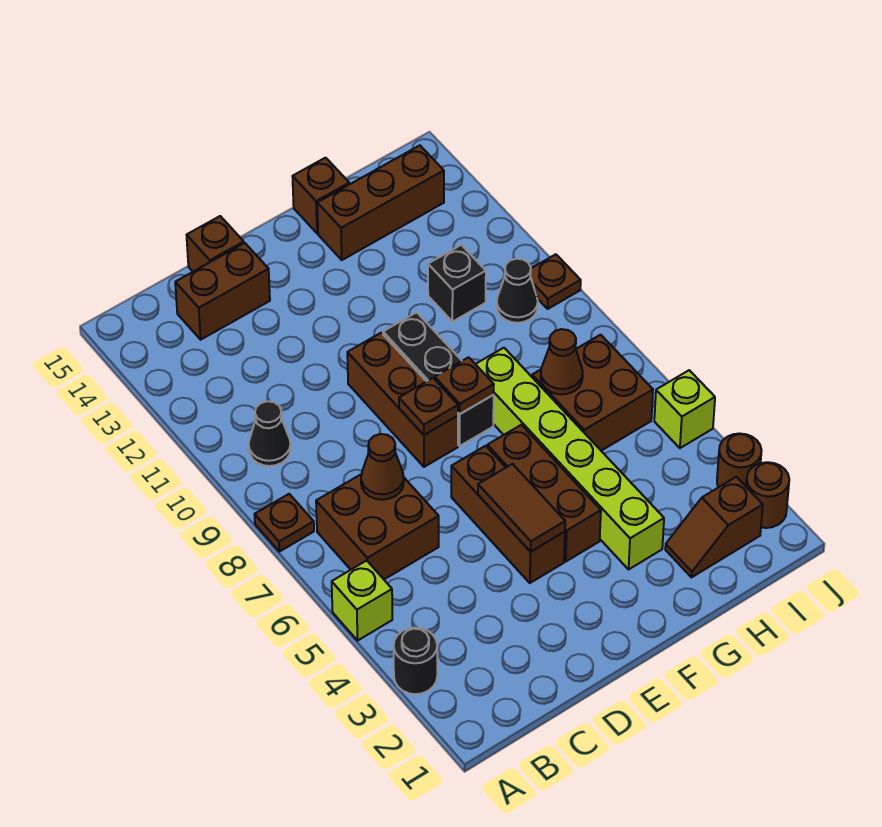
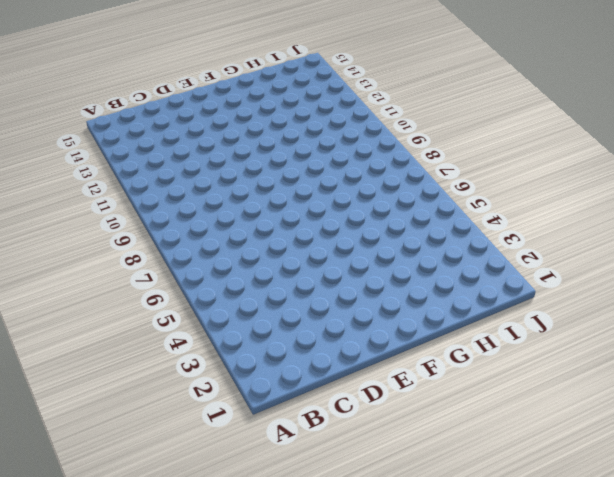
none -> black round brick A3 level 1
none -> lime brick A5 level 1
none -> brown plate A8 level 1

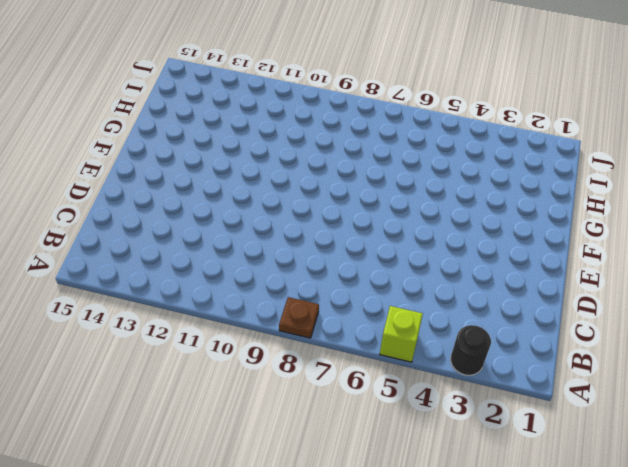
none -> brown brick B6:C7 level 1
none -> black cone B10 level 1
none -> brown brick C14:D14 level 1

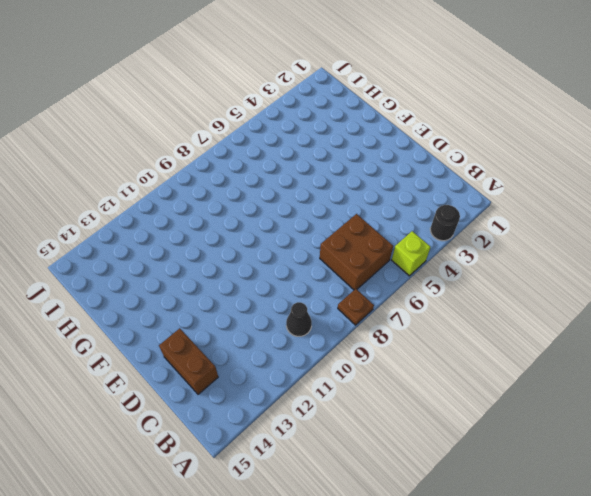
none -> brown brick D15 level 1
none -> brown brick E4:E6 level 1
none -> brown brick E8:E10 level 1

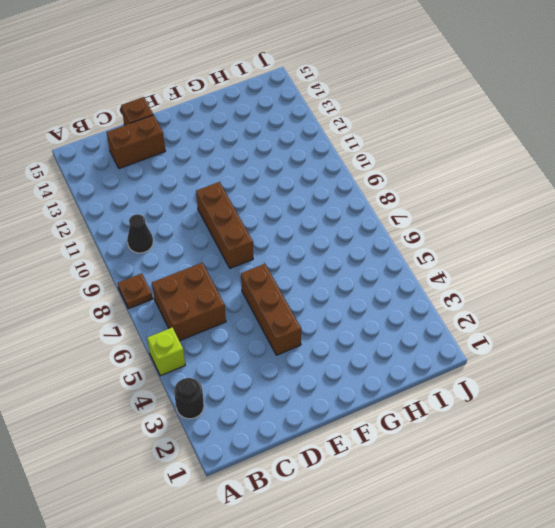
none -> brown brick F4:F6 level 1
none -> black brick F8:F10 level 1
none -> lime brick G3:G8 level 1

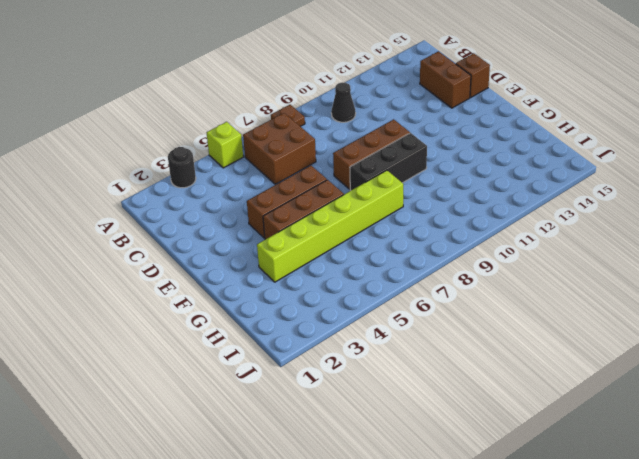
none -> brown brick G14:I14 level 1
none -> brown brick G15 level 1
none -> brown slope H2:I2 level 1 top I

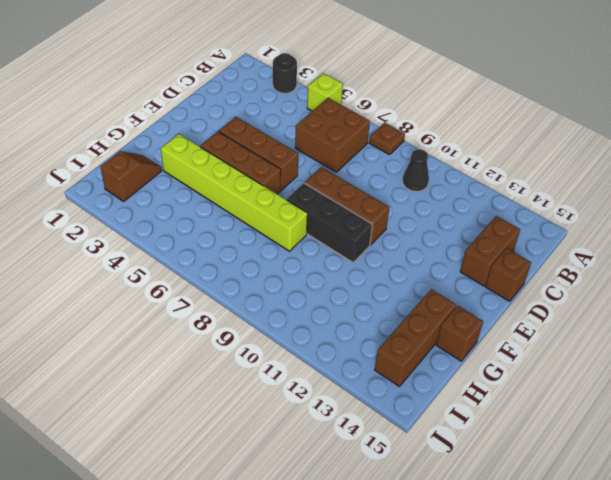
none -> brown brick H6:I7 level 1
none -> black brick H11 level 1
none -> black cone I10 level 1

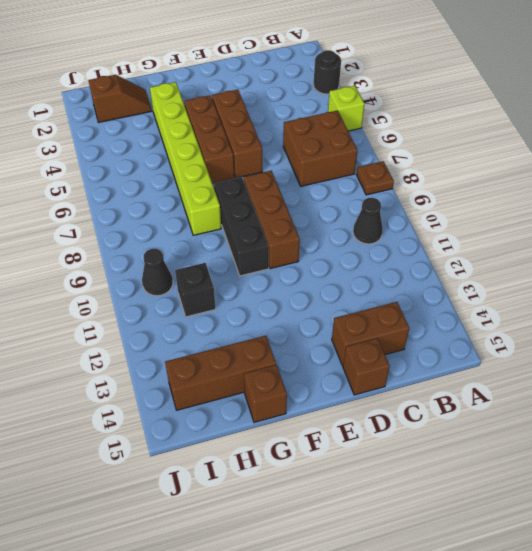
none -> brown brick H6:I7 level 1
none -> brown round brick J2 level 1
none -> brown round brick J3 level 1

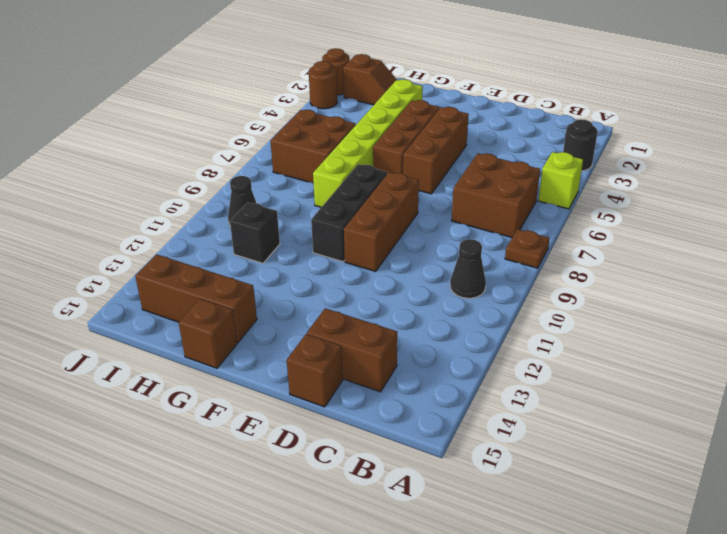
none -> lime brick J5 level 1
none -> brown plate J10 level 1
none -> brown cone C7 level 2

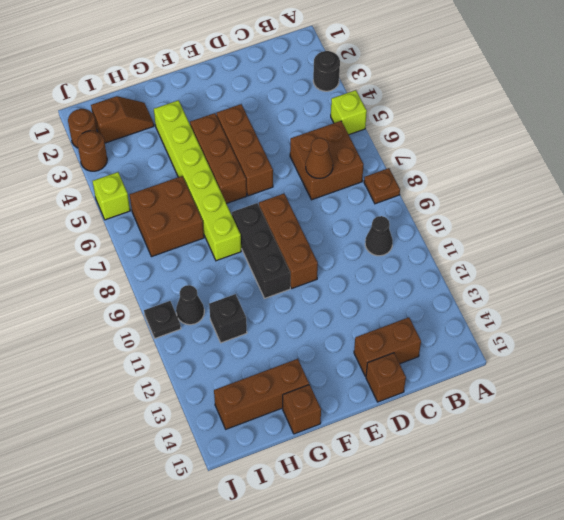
black plate J10 level 1 -> brown plate J10 level 1
none -> brown tile E4:E5 level 2
none -> brown plate E8 level 2
none -> brown plate F8 level 2

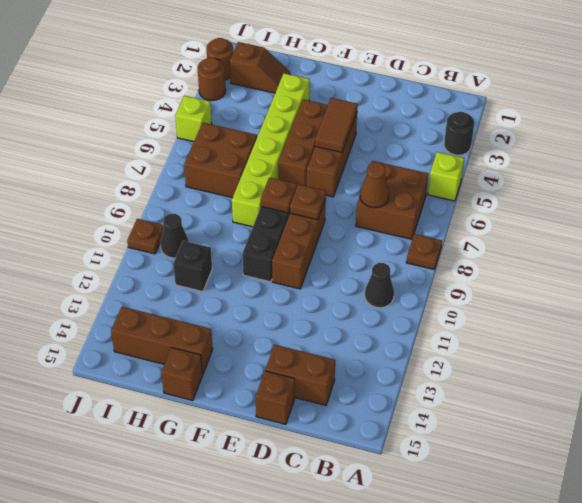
none -> brown cone H7 level 2

